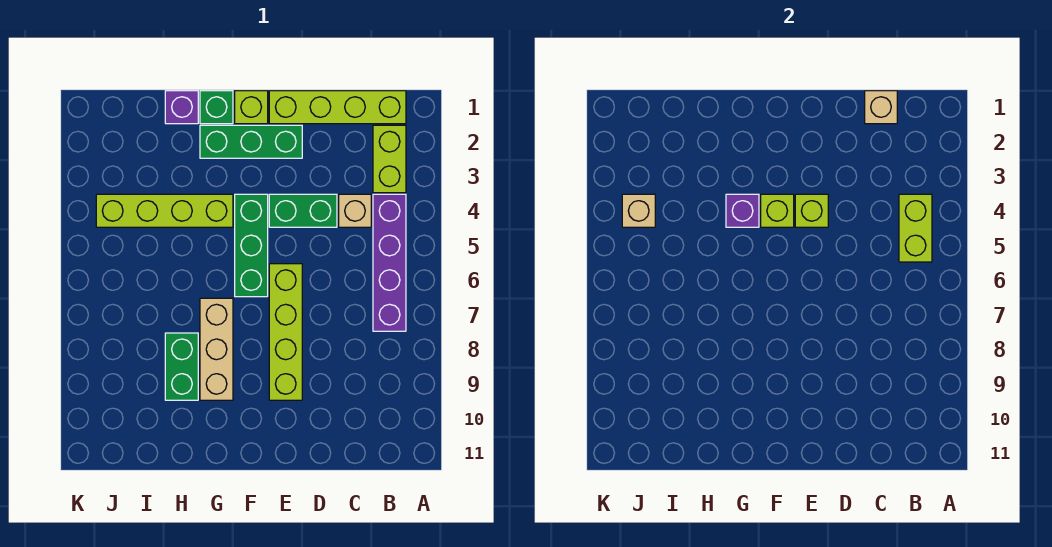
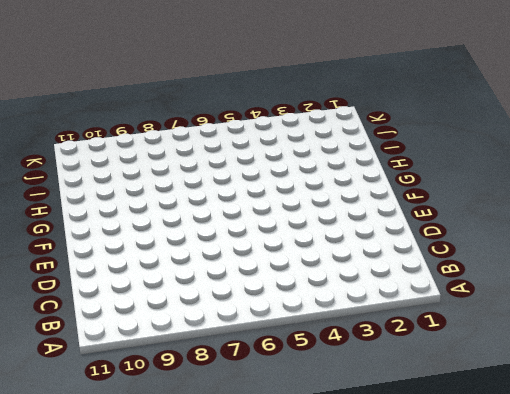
none -> lime brick B1:E1 level 1
none -> lime brick B2:B3 level 1
none -> purple brick B4:B7 level 1

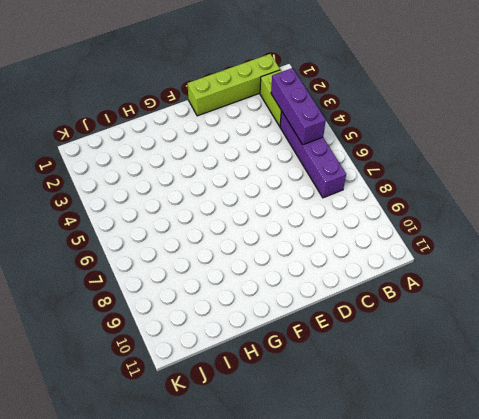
purple brick B3:B5 level 2 -> lime brick B4:B5 level 2
none -> tan brick C4 level 1
none -> green brick D4:E4 level 1
none -> green brick E2:G2 level 1

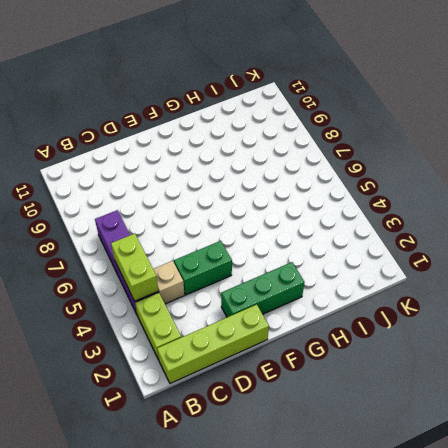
none -> lime brick E6:E9 level 1
none -> lime brick F1 level 1
none -> green brick F4:F6 level 1

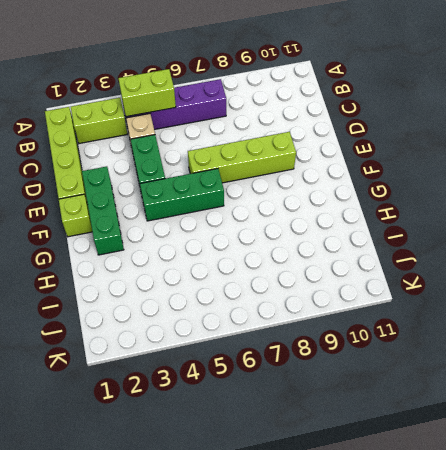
none -> green brick G1 level 1
none -> lime brick G4:J4 level 1
none -> tan brick G7:G9 level 1

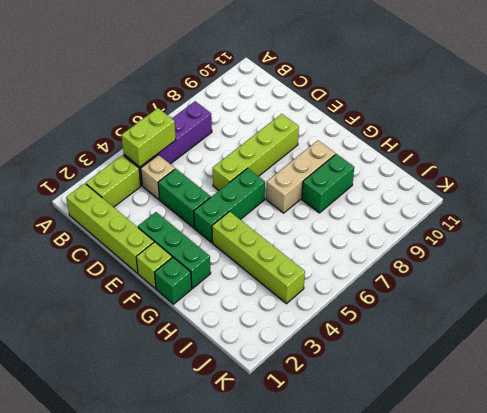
none -> purple brick H1 level 1
none -> tan brick C1 level 2
none -> lime brick E4 level 2

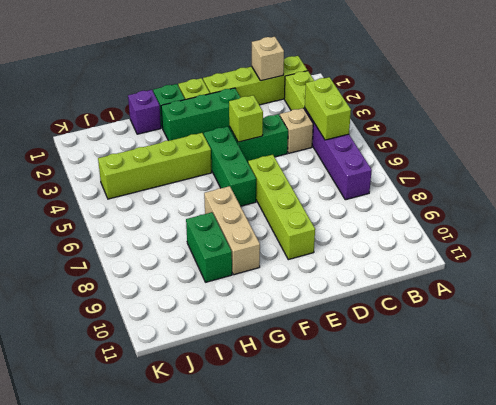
none -> lime brick F4 level 2
none -> purple brick G4 level 2
none -> tan brick J4 level 2

